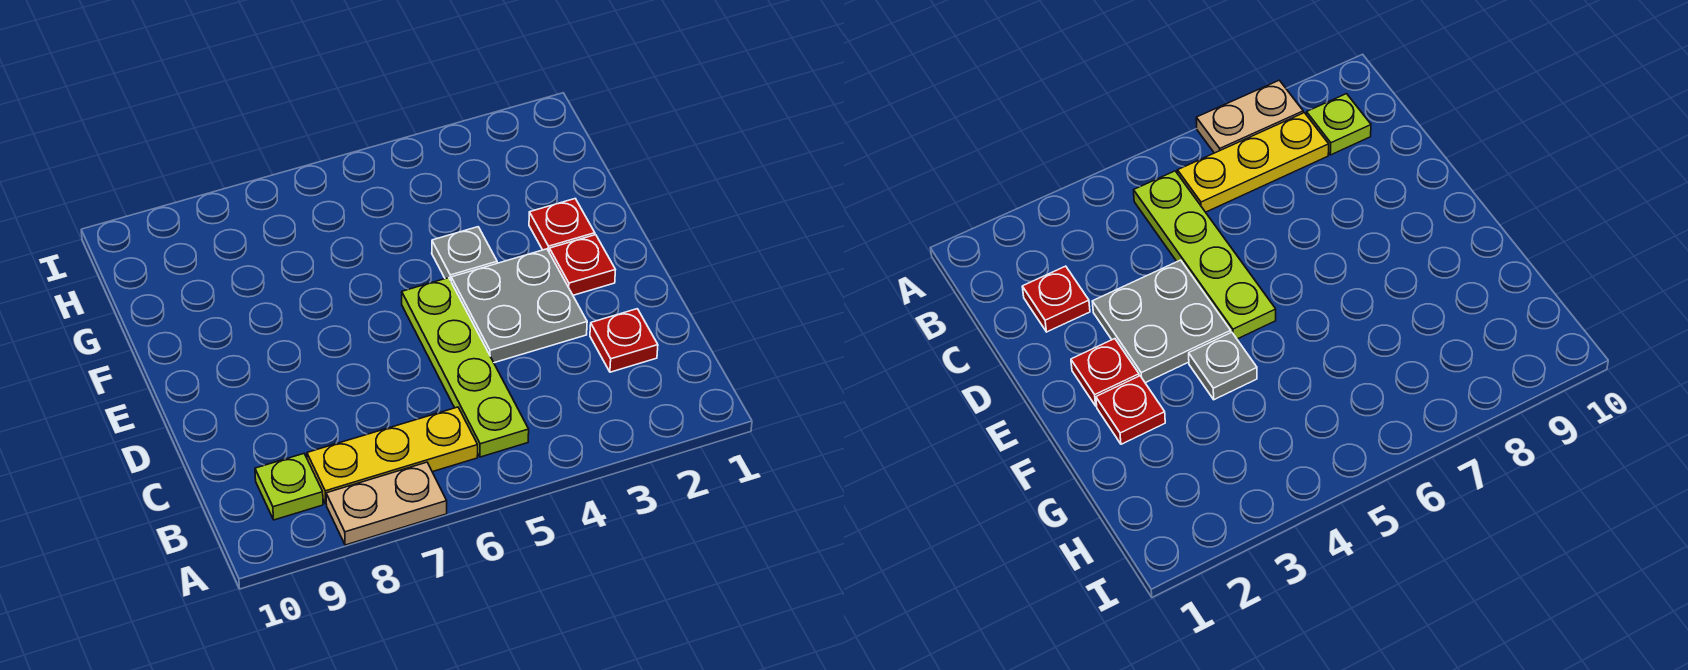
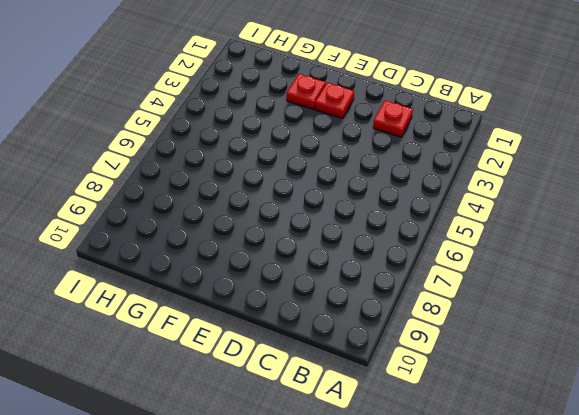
none -> tan plate A7:A8 level 1
none -> lime plate B5:E5 level 1

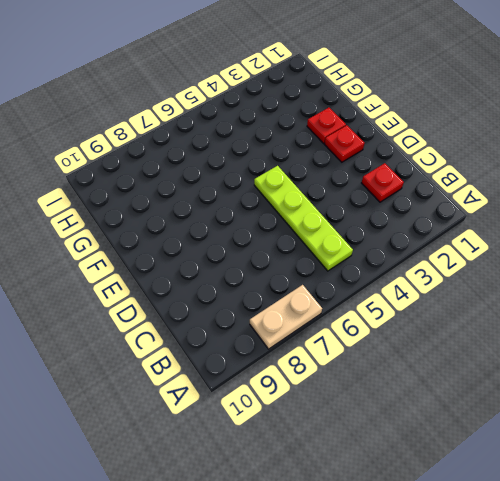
none -> yellow plate B6:B8 level 1
none -> lime plate B9 level 1

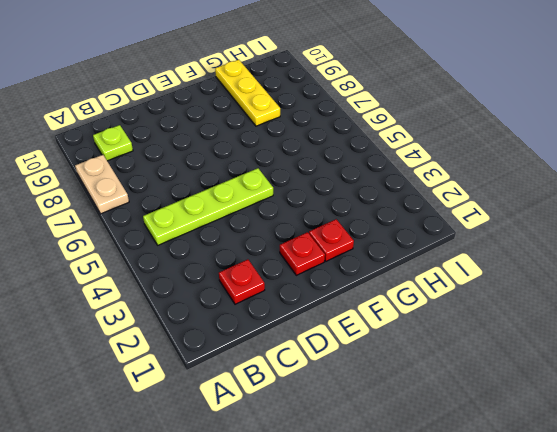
yellow plate G8:G10 level 1 -> yellow plate B6:B8 level 1
none -> grey plate D3:E4 level 1
none -> grey plate F4 level 1

